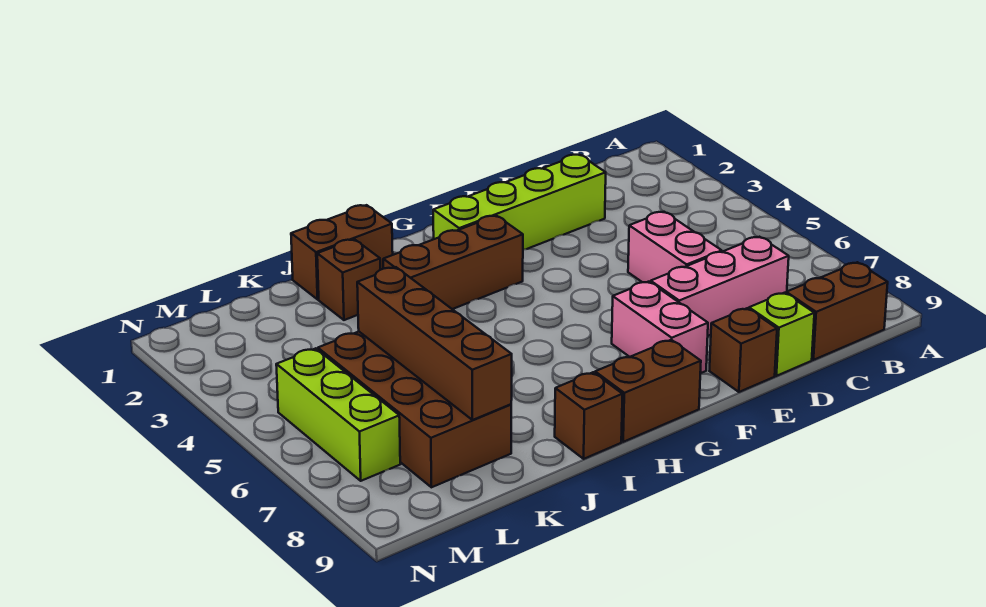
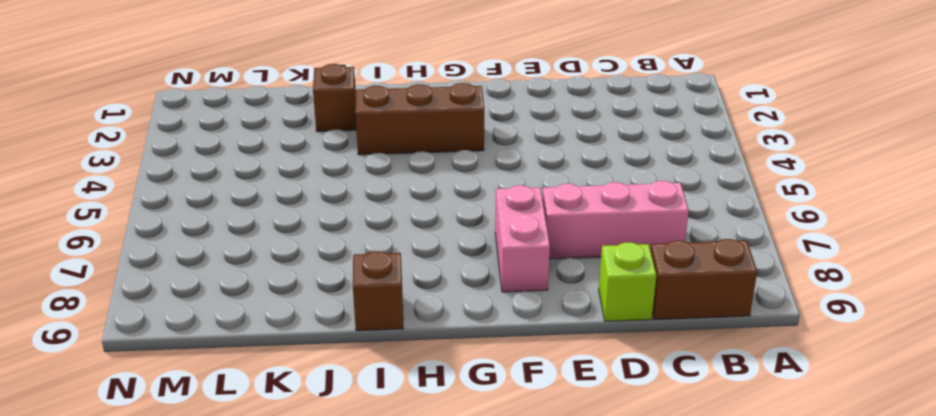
none -> lime brick D2:G2 level 1
none -> pink brick D5:D6 level 1
none -> brown brick E9 level 1

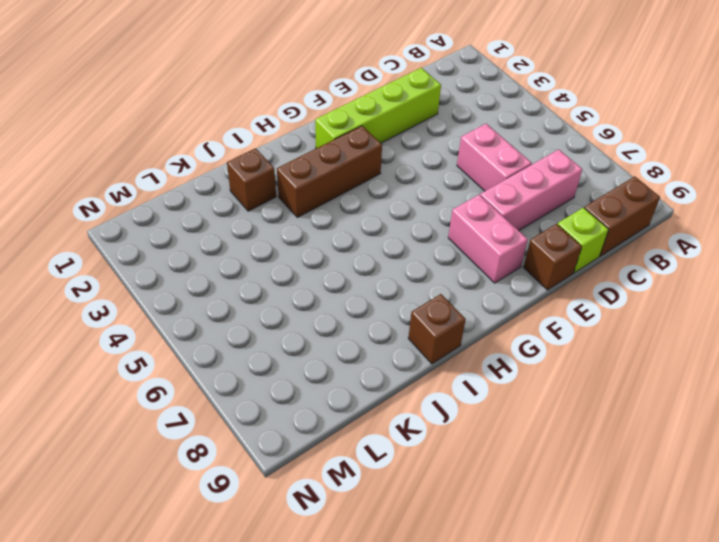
none -> brown brick G9:H9 level 1
none -> brown brick I1:J1 level 1
none -> brown brick K5:L8 level 1

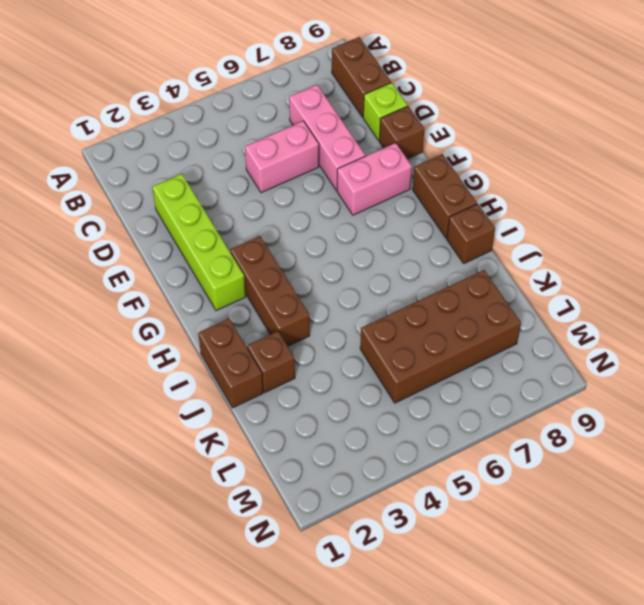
none -> lime brick M5:M7 level 1
none -> brown brick K5:K8 level 2

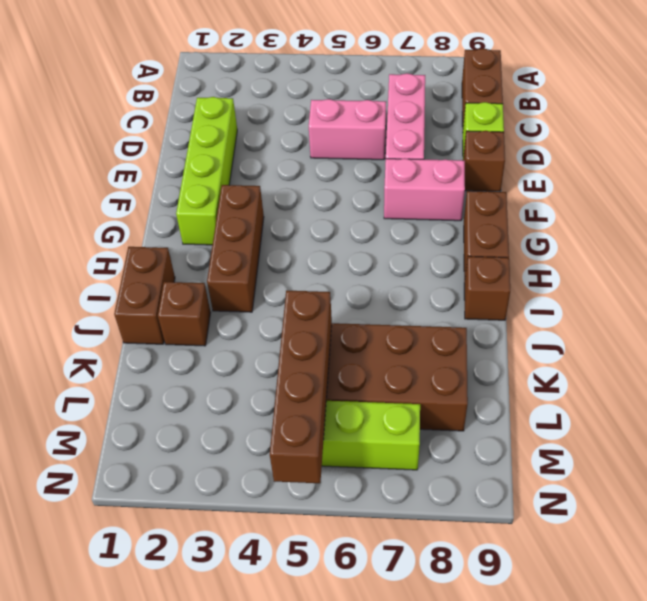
brown brick K5:N5 level 2 -> brown brick K5:K8 level 2

